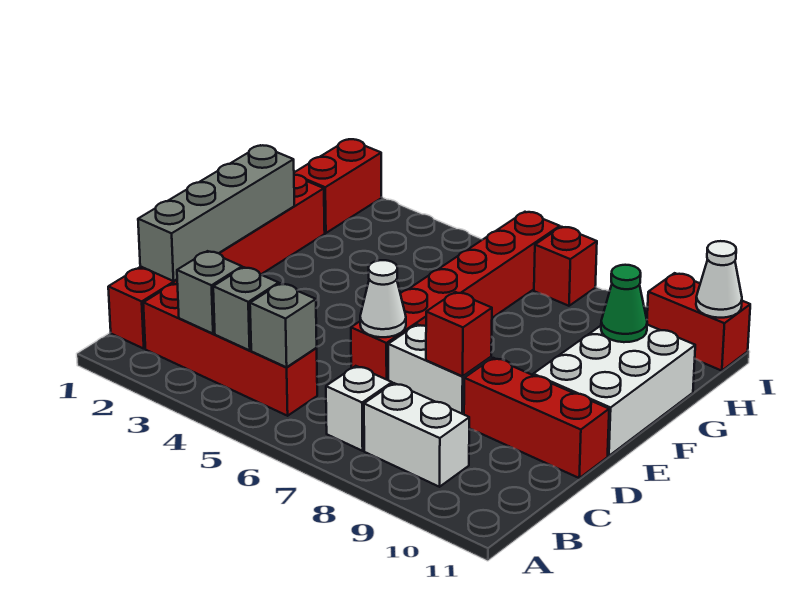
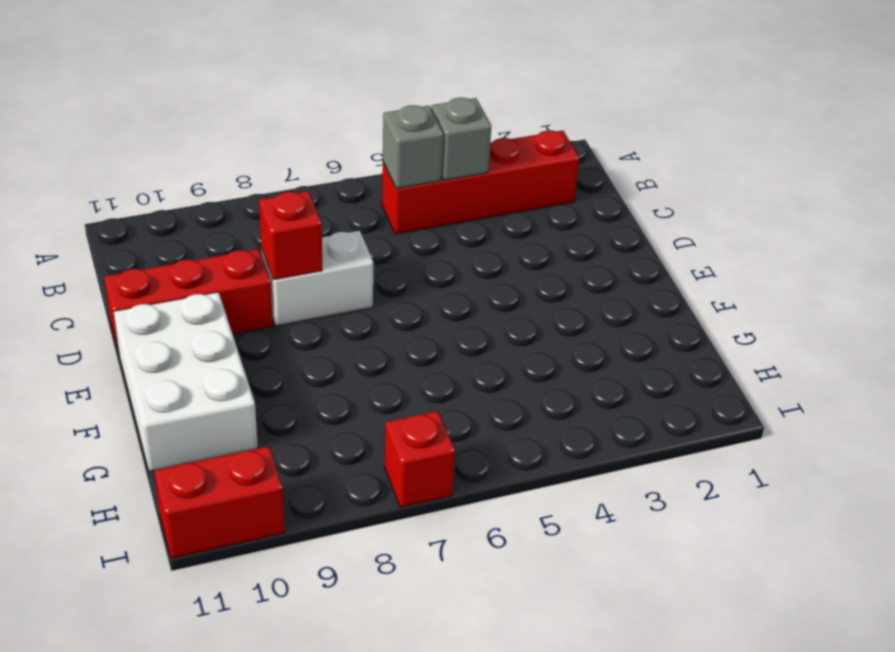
none -> red brick B1:G1 level 1
none -> white brick B7 level 1
none -> white brick B8:B9 level 1

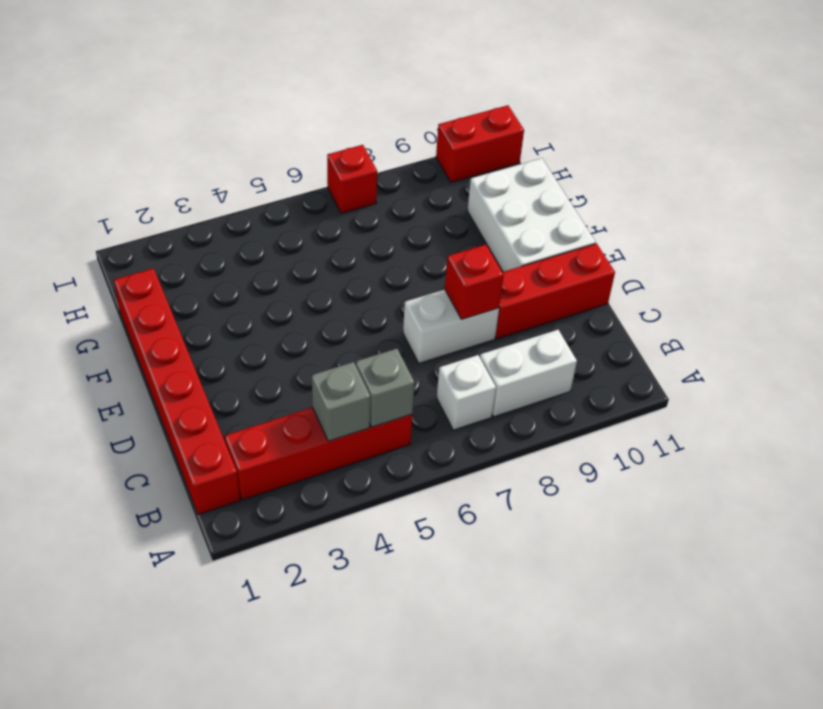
none -> red brick D6:I6 level 1
none -> red brick H1:I1 level 1
none -> grey brick B3 level 2

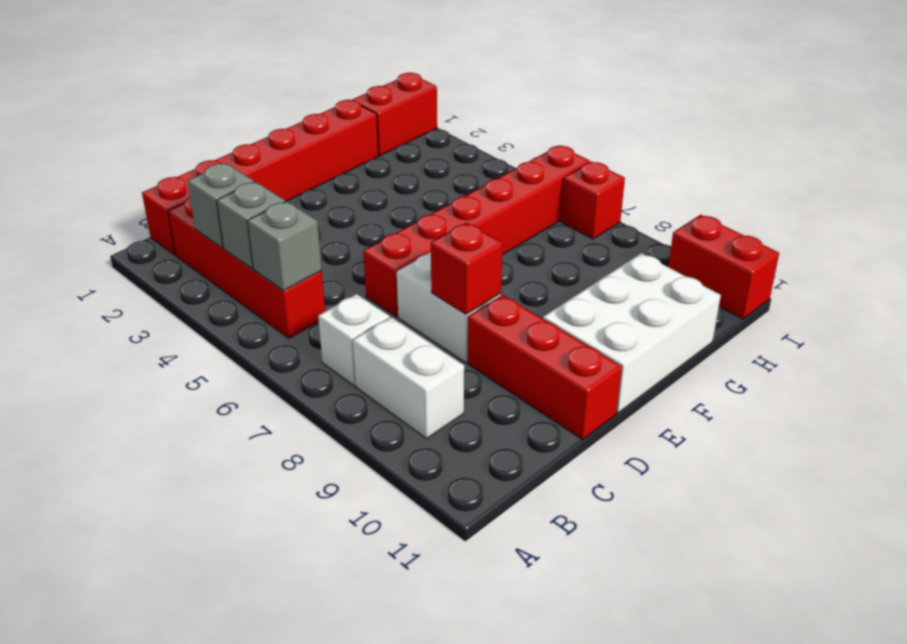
none -> grey brick C1:F1 level 2
none -> white cone D6 level 2
none -> green cone G10 level 2

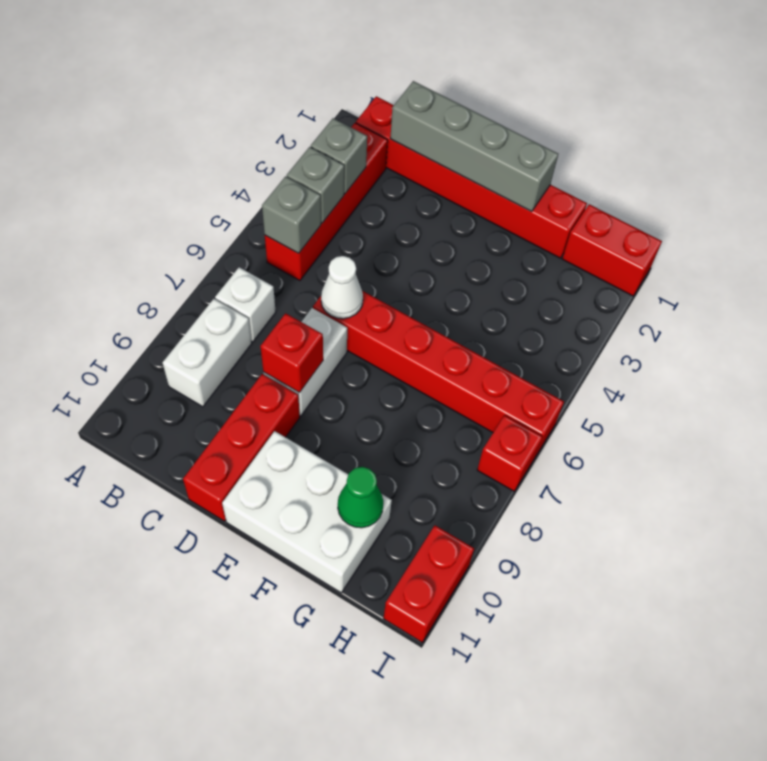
none -> white cone I11 level 2

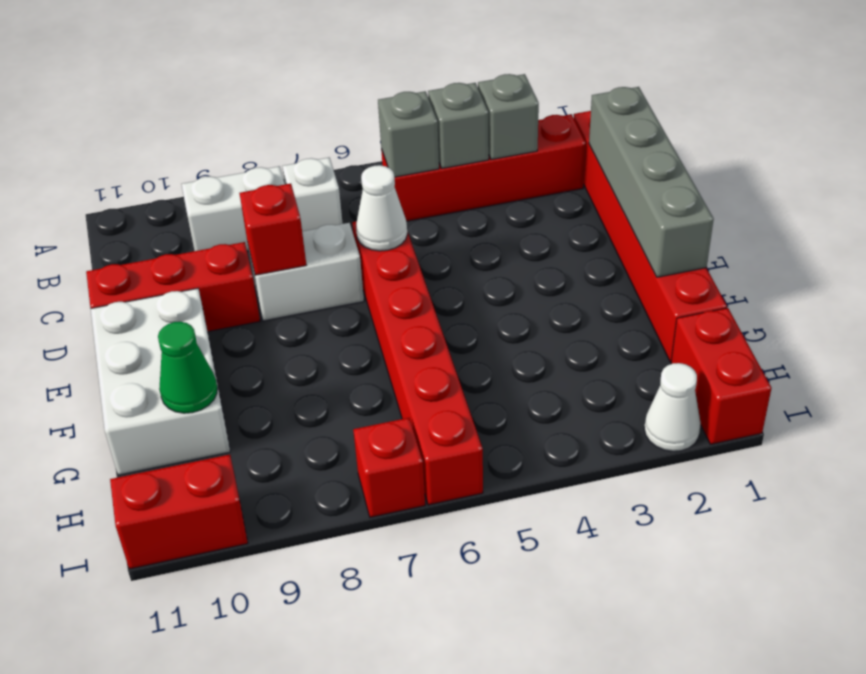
white cone I2 level 1 -> white cone I11 level 2

